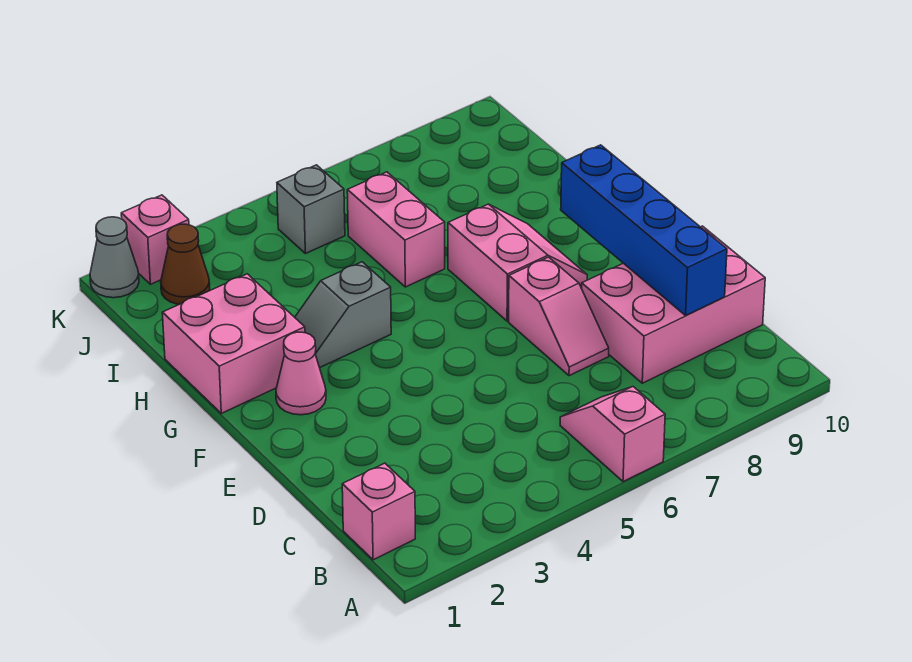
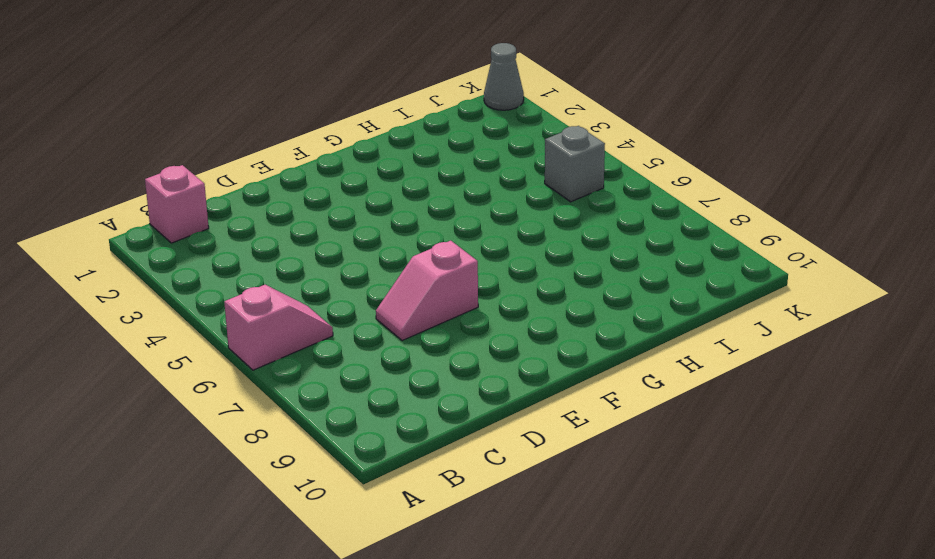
none -> pink brick C8:D10 level 1
none -> pink cone F2 level 1
none -> pink slope F7:G8 level 1 top 7

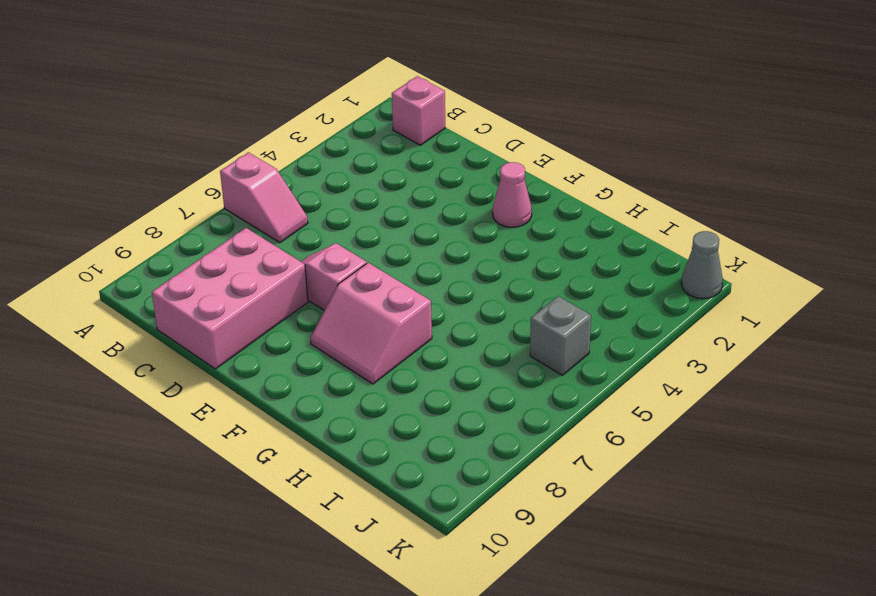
none -> pink brick G1:H2 level 1
none -> grey slope G3:G4 level 1 top 4
none -> pink brick H6:I6 level 1

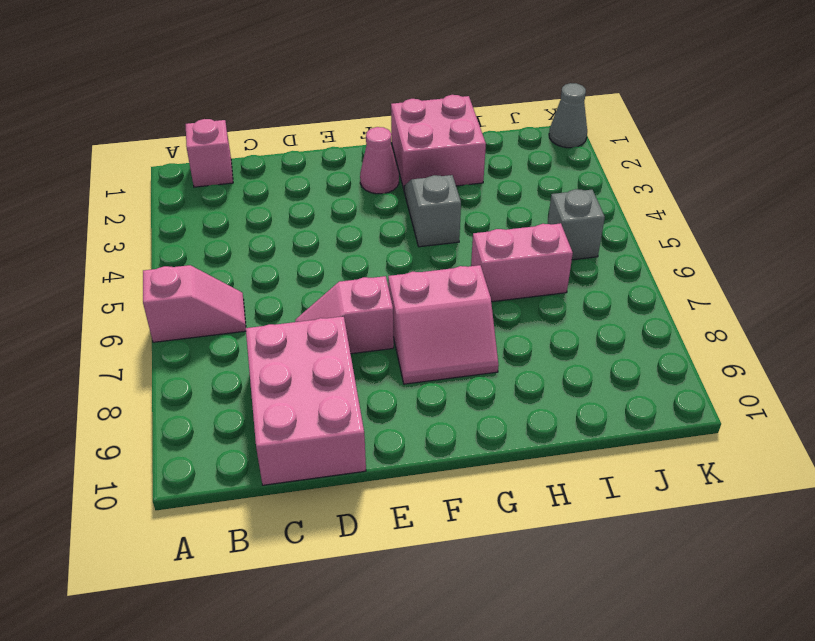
none -> brown cone J2 level 1
none -> pink brick K2 level 1
none -> blue brick C9:F9 level 2

